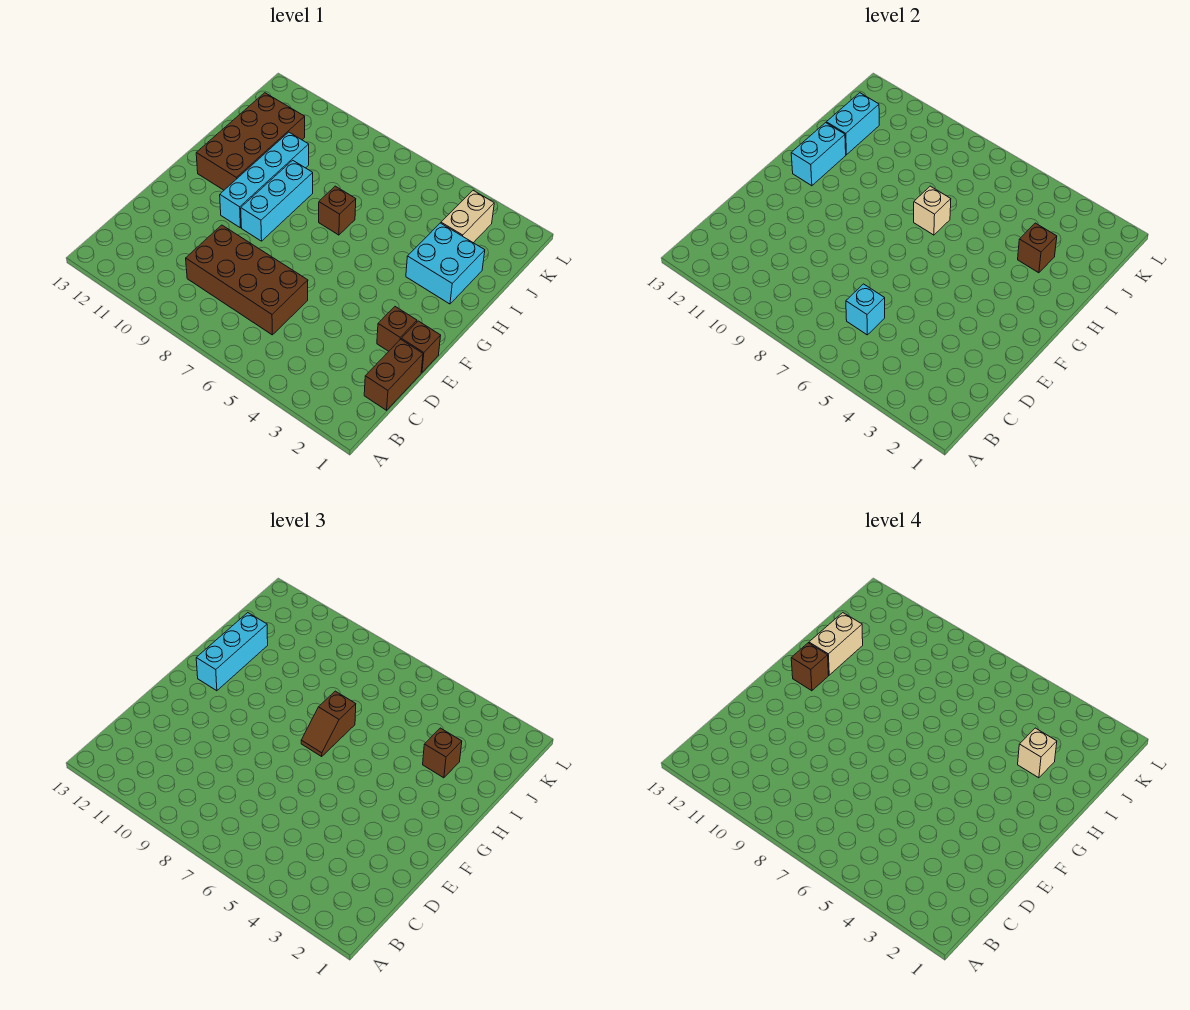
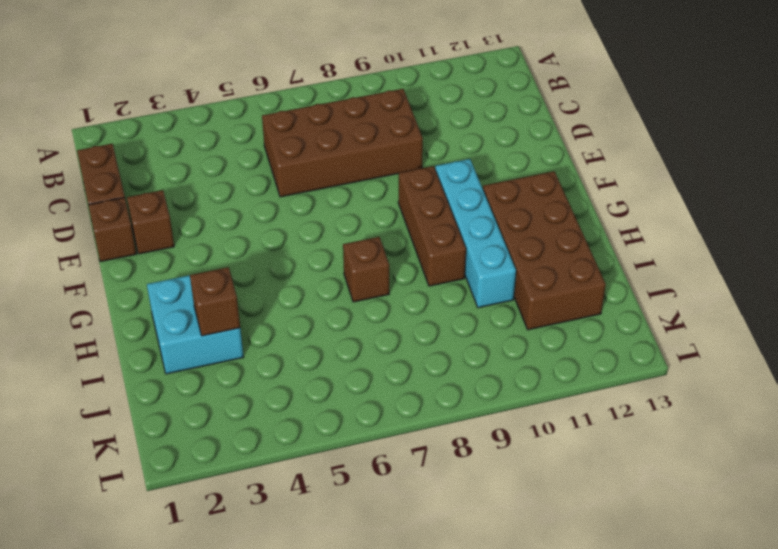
brown brick F9:H9 level 1 -> cyan brick F9:H9 level 1
none -> tan brick J3:K3 level 1
none -> cyan brick C6 level 2
none -> cyan brick G12:H12 level 2

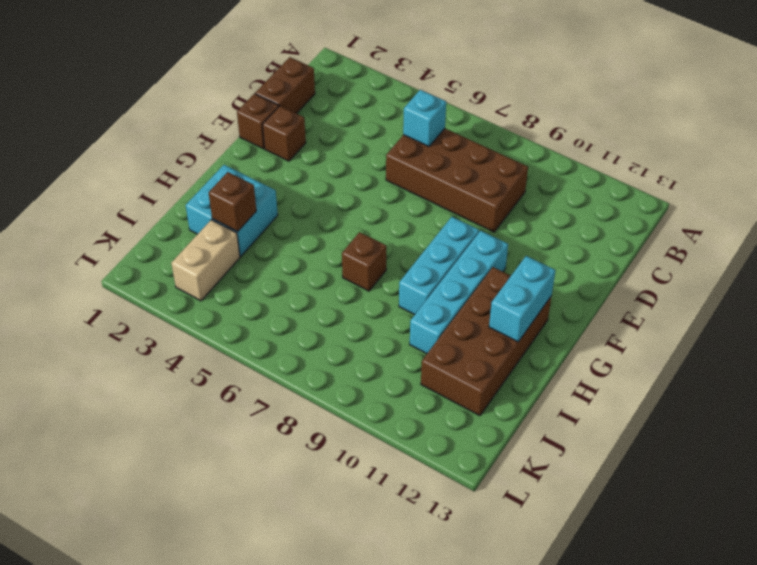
none -> tan brick H7 level 2
none -> cyan brick I12:J12 level 2
none -> brown slope G7:H7 level 3 top H

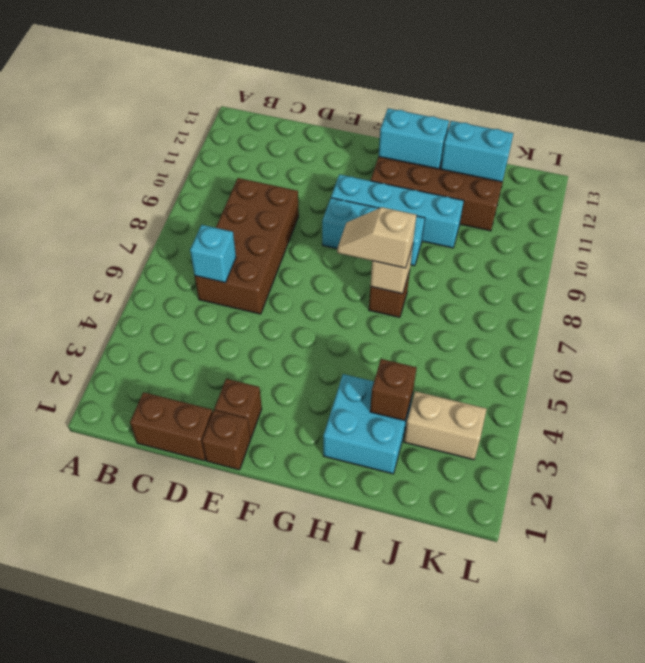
tan slope G7:H7 level 3 top H -> brown slope G7:H7 level 3 top H
none -> cyan brick G12:I12 level 3
none -> brown brick I3 level 3
none -> brown brick G12 level 4

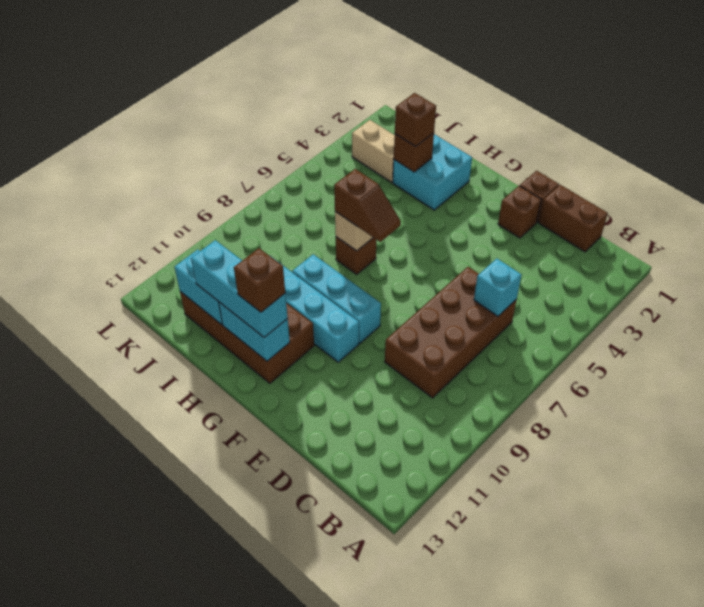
none -> tan brick H12:I12 level 4
none -> tan brick I3 level 4

